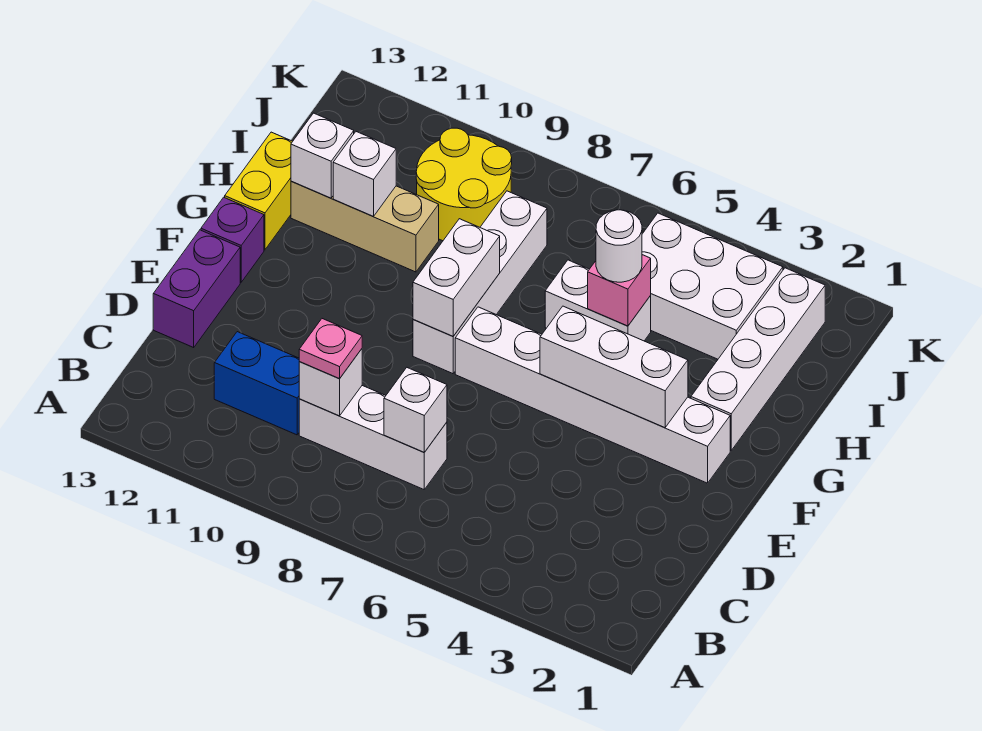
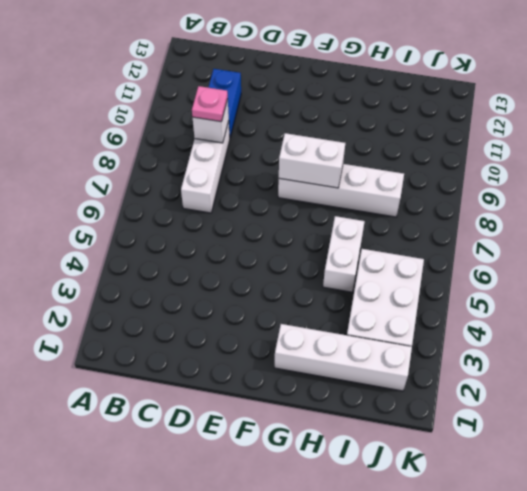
none -> purple brick D13:E13 level 1
none -> white brick F2:F7 level 1
none -> purple brick F13 level 1

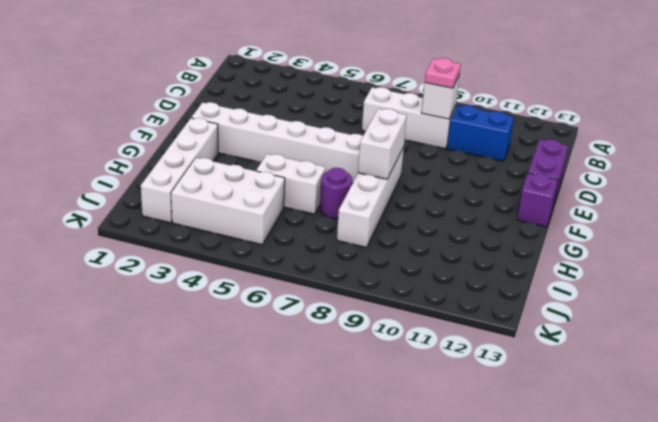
purple round brick H7 level 1 -> none
none -> yellow brick G13:H13 level 1
none -> tan brick H10:H12 level 1
none -> yellow round brick I9:J10 level 1

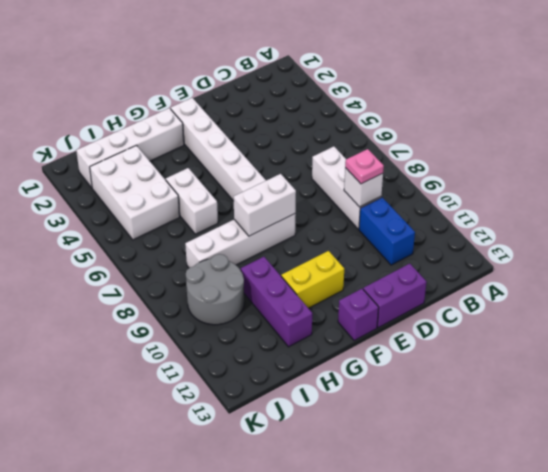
yellow brick F11:G11 level 1 -> yellow brick G13:H13 level 1
purple brick H10:H12 level 1 -> tan brick H10:H12 level 1
grey round brick I9:J10 level 1 -> yellow round brick I9:J10 level 1
none -> white brick C7 level 2
none -> white brick F3:F5 level 2
none -> pink brick H5 level 2

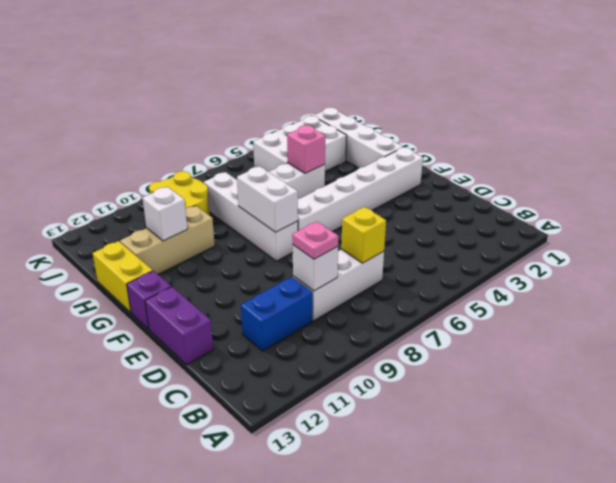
yellow brick C7 level 2 -> white brick C7 level 2
none -> white brick F3:F5 level 2
none -> white brick H12 level 2
none -> white round brick H5 level 3

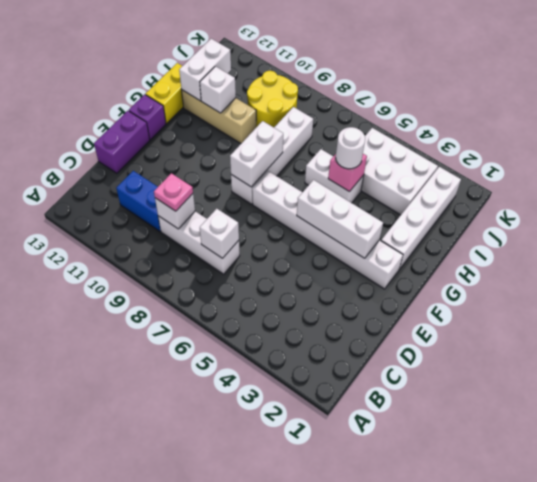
white brick H12:I12 level 2 -> white brick H12 level 2

